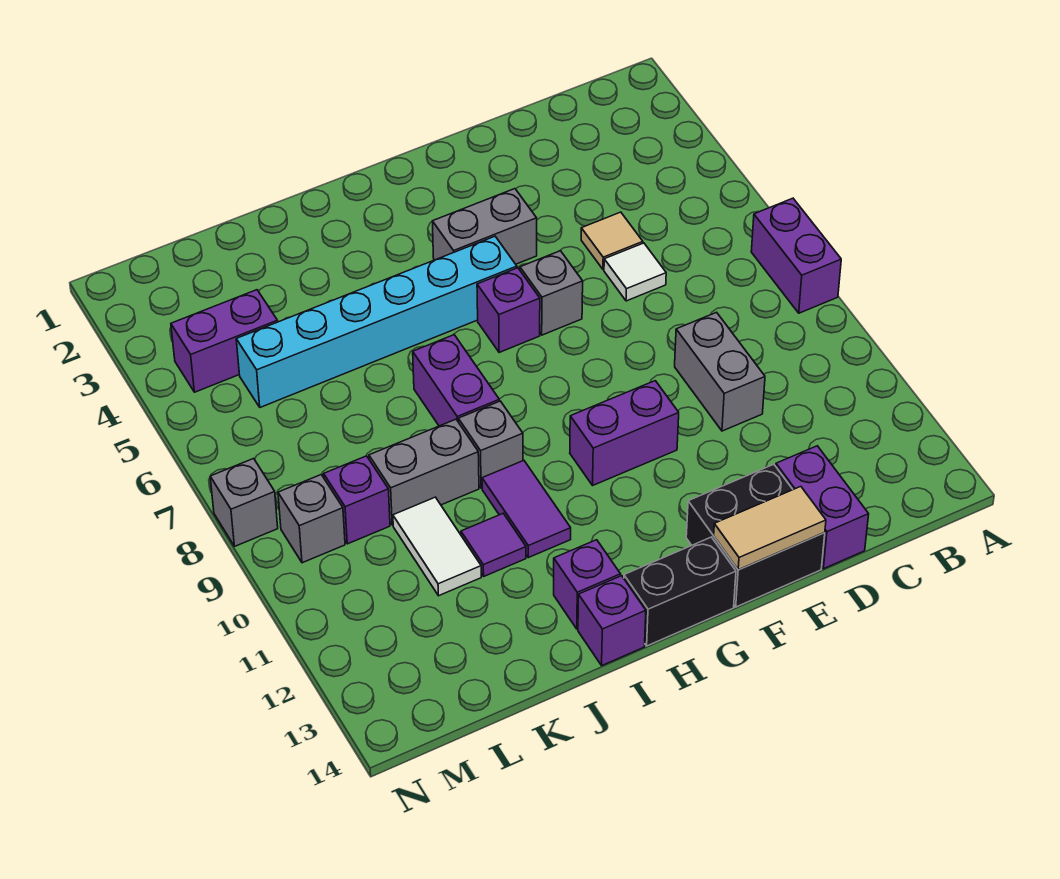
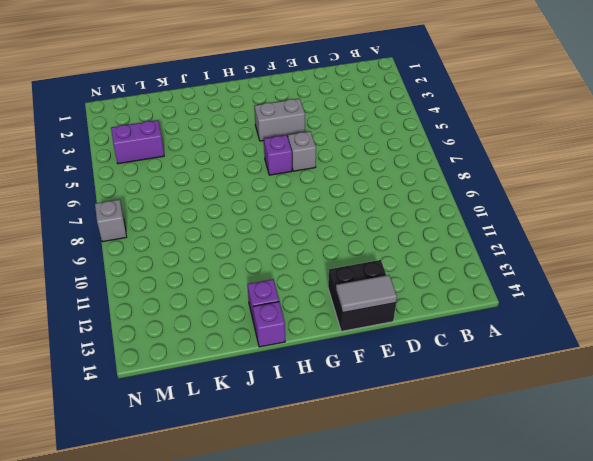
grey tile E14:F14 level 2 -> tan tile E14:F14 level 2
none -> purple brick A7:A8 level 1
none -> tan tile D5 level 1
none -> white tile D6 level 1

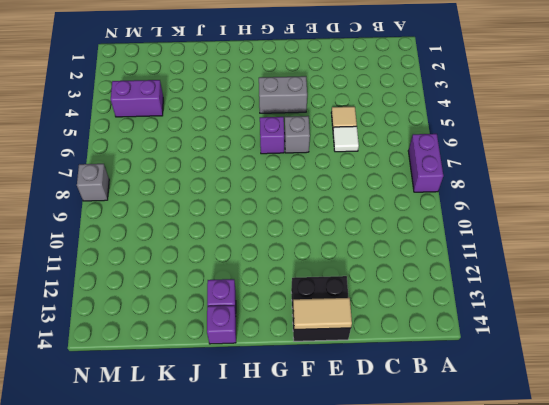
none -> grey brick D9:D10 level 1
none -> purple brick D13:D14 level 1
none -> purple brick F10:G10 level 1

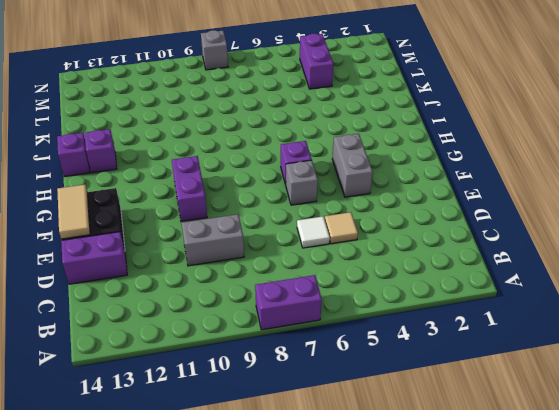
none -> cyan brick G5:L5 level 1
none -> black brick G14:H14 level 1
none -> purple brick I7:I8 level 1

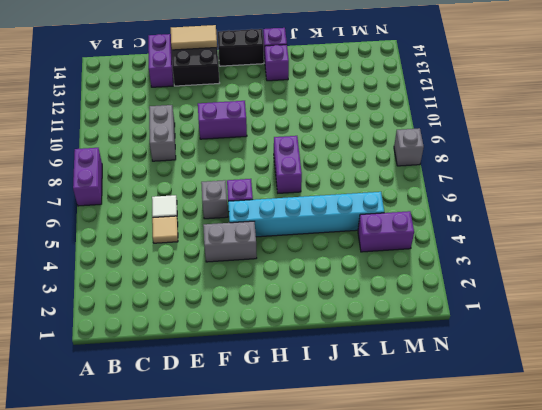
none -> grey brick I9 level 1
none -> purple tile I10:I11 level 1
none -> grey brick J9:K9 level 1

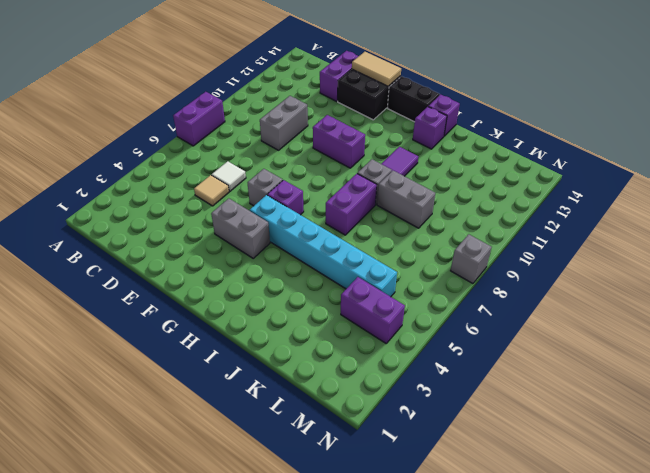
none -> purple tile J11 level 1
none -> white tile K10:K11 level 1
none -> purple brick L9 level 1

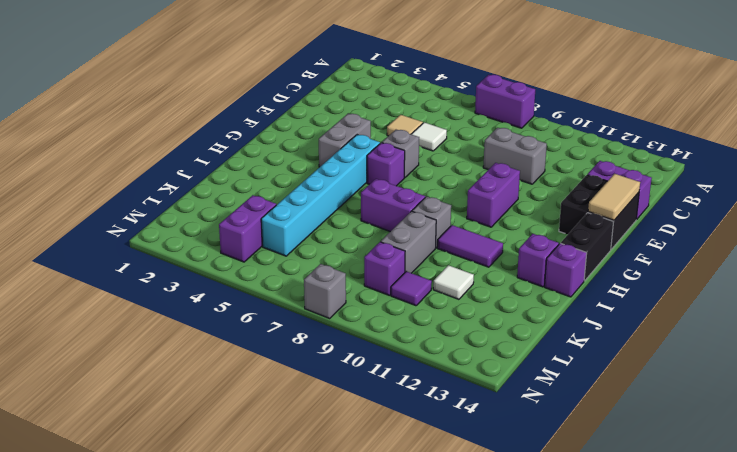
white tile K11 level 1 -> white tile K10:K11 level 1
purple tile L10 level 1 -> purple tile J11 level 1
none -> grey brick M9 level 1

